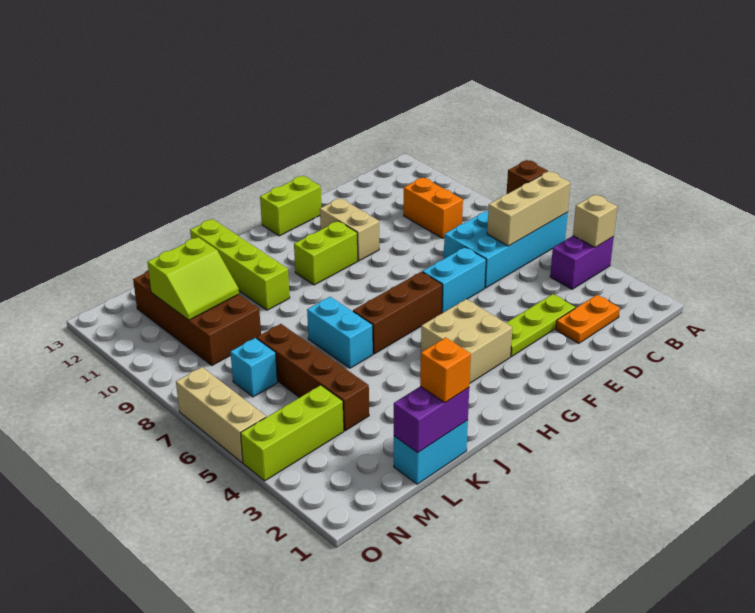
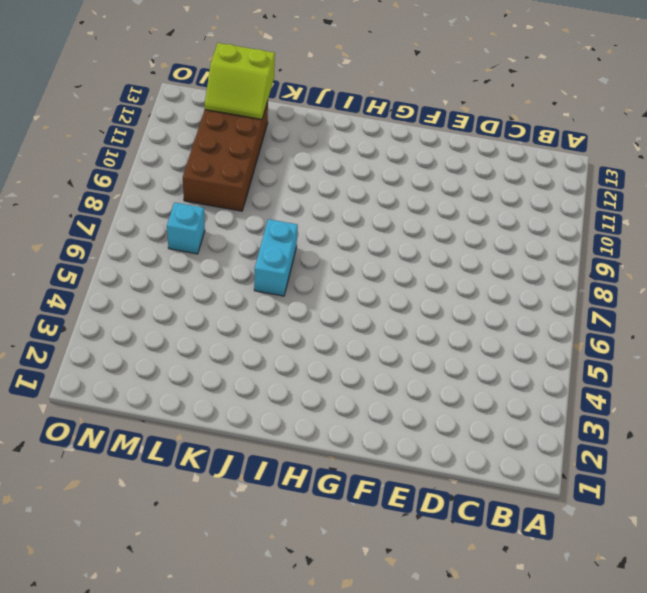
lime slope L12:M13 level 2 top 13 -> lime slope L10:M11 level 2 top 11
none -> purple brick A4:B4 level 1
none -> cyan brick A6:D7 level 1
none -> orange plate C2:D2 level 1

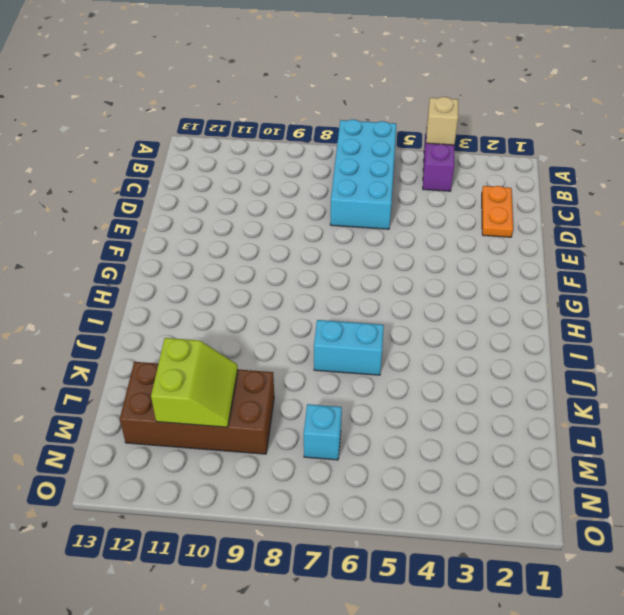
none -> orange brick C9:C10 level 1
none -> lime plate D3:F3 level 1
none -> cyan brick E6:F6 level 1

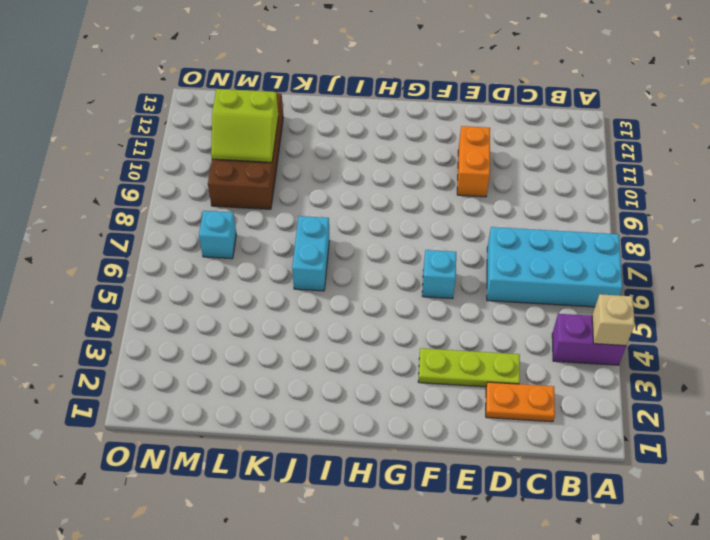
orange brick E10:E11 level 1 -> orange brick C9:C10 level 1
cyan brick F6 level 1 -> cyan brick E6:F6 level 1
none -> tan brick F10:F11 level 1
none -> lime brick F13:G13 level 1
none -> tan brick G3:H4 level 1

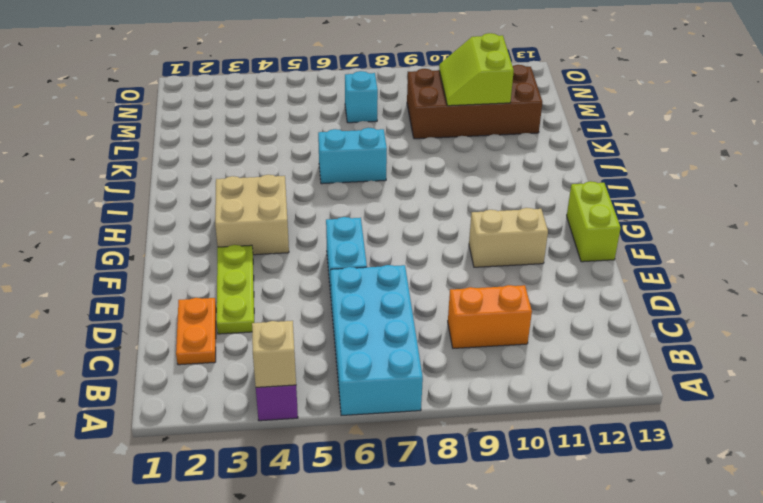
none -> brown brick G6:I6 level 1
none -> lime brick G10:H10 level 1
none -> lime brick J10:J13 level 1

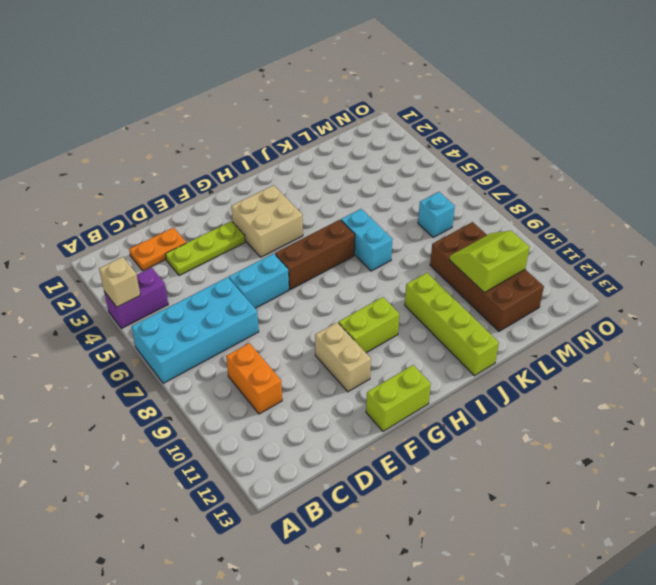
none -> cyan brick K1:L1 level 1
none -> brown brick L4:L7 level 1
none -> lime brick M4:O4 level 1

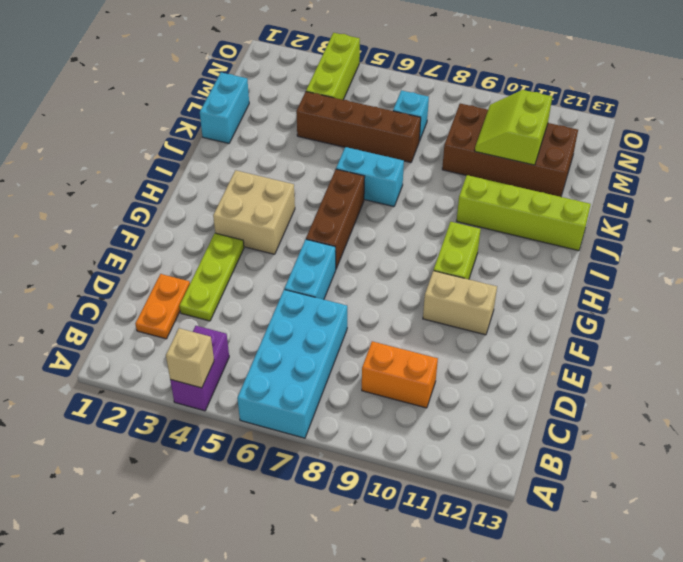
none -> lime brick F13:G13 level 1
none -> tan brick O5:O7 level 1
none -> tan brick A6:C6 level 2

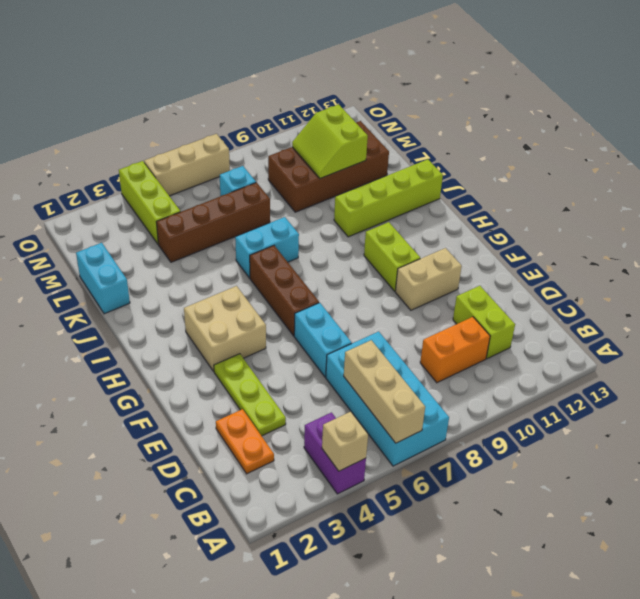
lime brick C11:D11 level 1 -> lime brick F13:G13 level 1
none -> brown brick A7 level 2
none -> purple brick K1:L1 level 2
none -> orange brick K1 level 3

